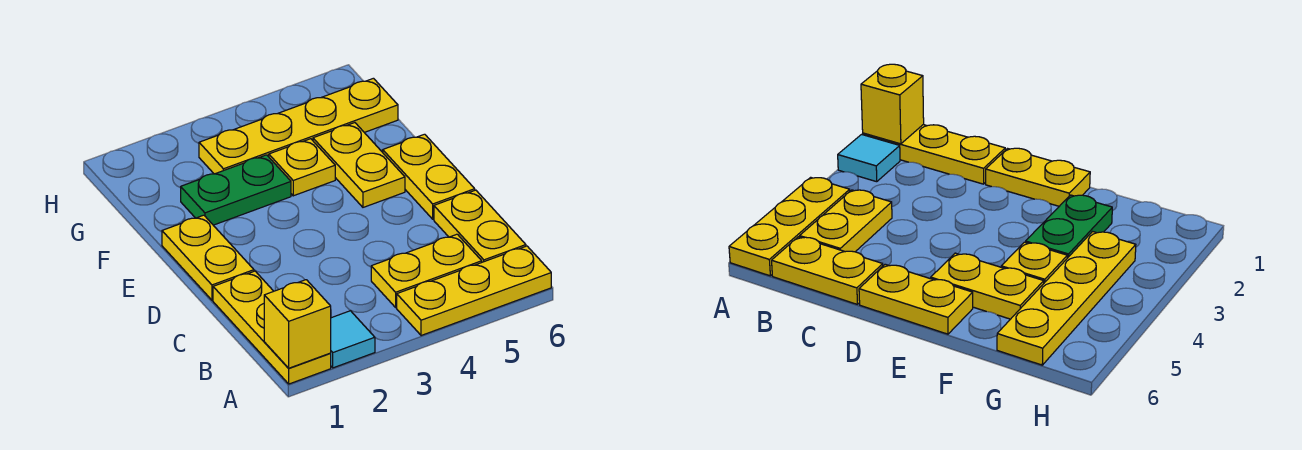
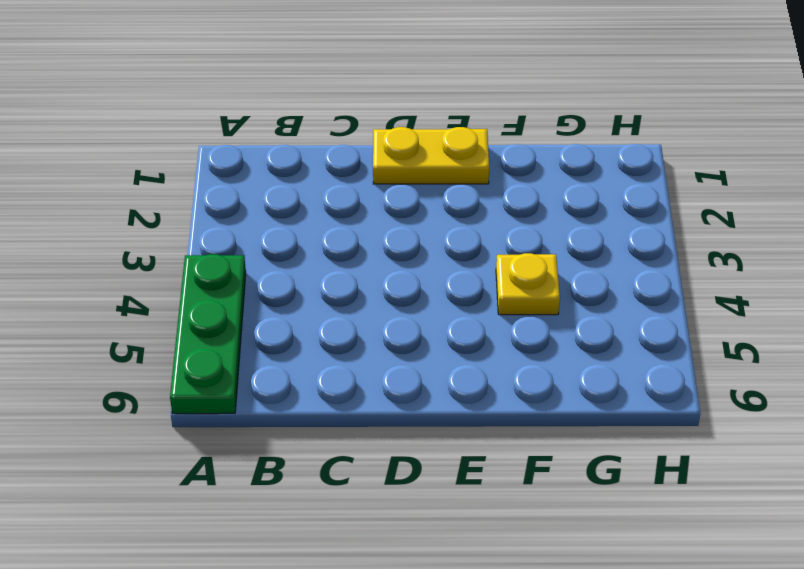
green plate A4:A6 level 1 -> yellow plate A4:A6 level 1
none -> yellow plate A1:C1 level 1
none -> cyan tile A2 level 1
none -> yellow plate B4:B5 level 1

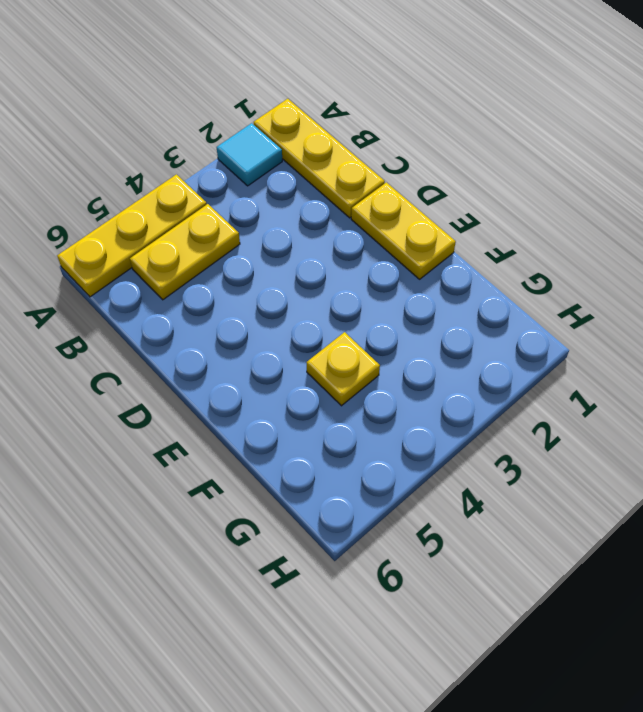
none -> yellow plate B6:C6 level 1
none -> yellow plate D6:E6 level 1
none -> yellow plate E5:F5 level 1

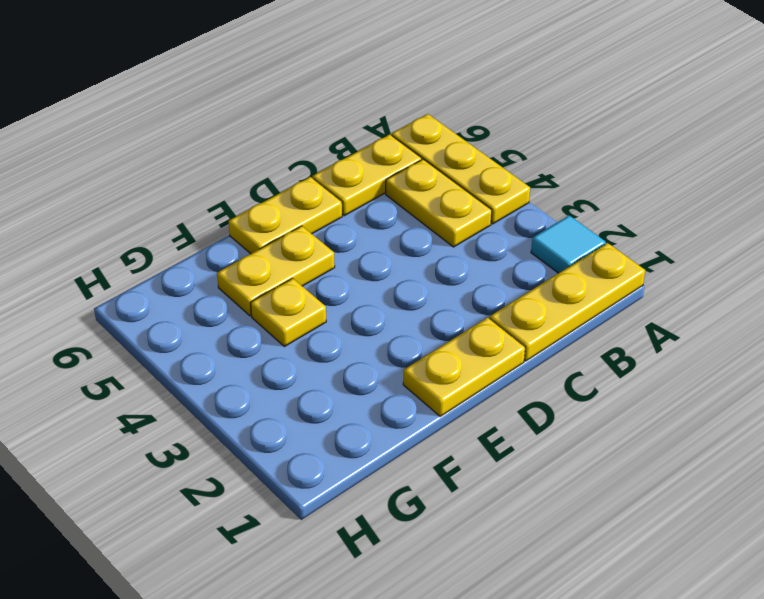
none -> green plate F2:F3 level 1
none -> yellow plate G3:G6 level 1
none -> yellow brick A1 level 2

